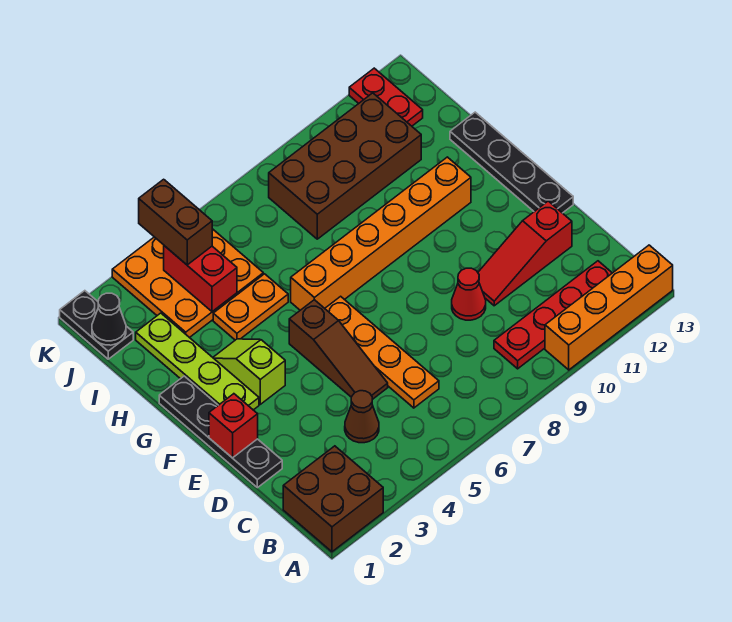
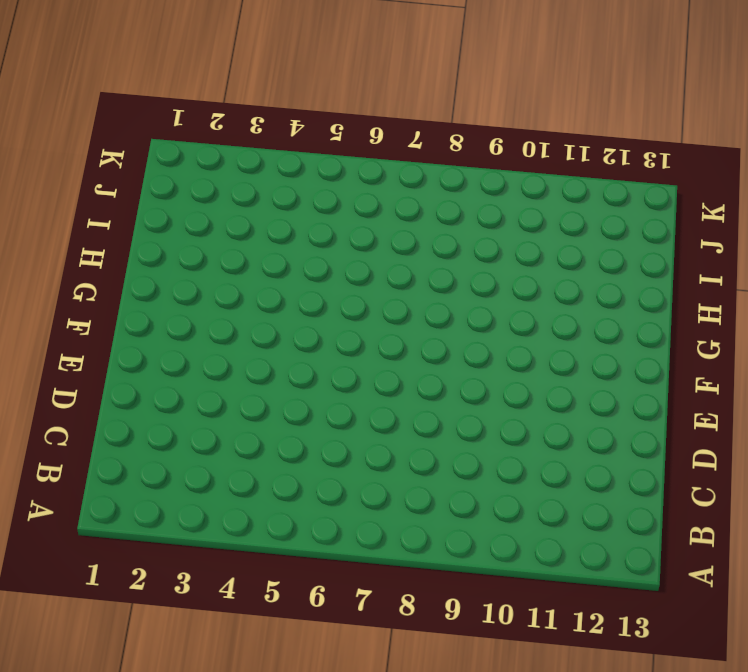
none -> brown brick A1:B2 level 1
none -> orange brick A10:A13 level 1
none -> red plate B9:B12 level 1

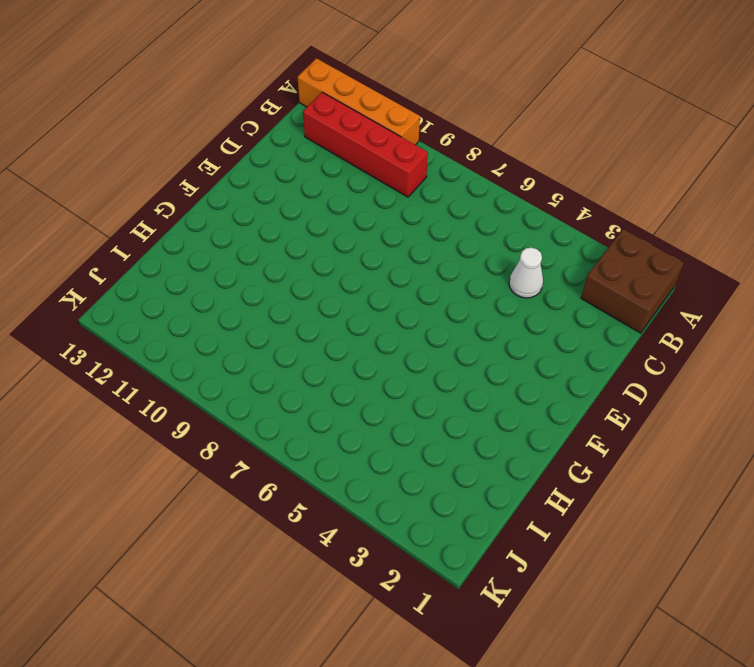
red brick B9:B12 level 1 -> red plate B9:B12 level 1
white cone C4 level 1 -> brown cone C4 level 1
none -> orange plate C6:F6 level 1
none -> black plate D1:G1 level 1
none -> brown slope D5:F5 level 1 top F

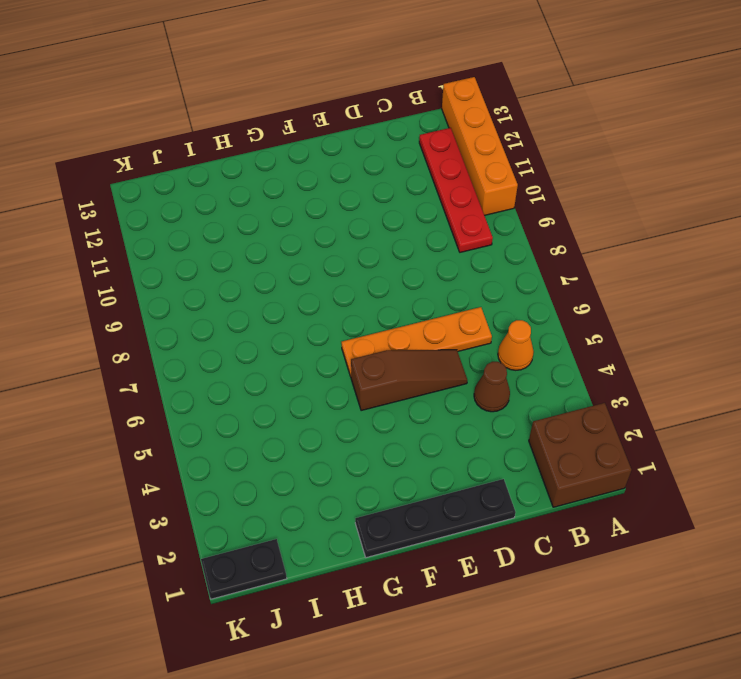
orange cone B5 level 1 -> none
none -> red cone D9 level 1
none -> red slope D10:D12 level 1 top 12
none -> black plate E13:H13 level 1

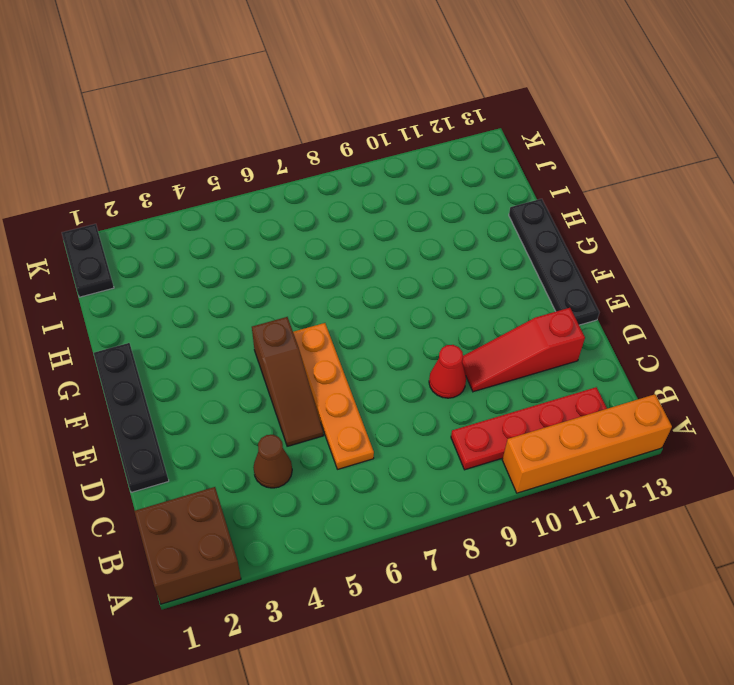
none -> lime plate F2:I2 level 1
none -> lime slope F3:G3 level 1 top F
none -> orange brick G6:G11 level 1

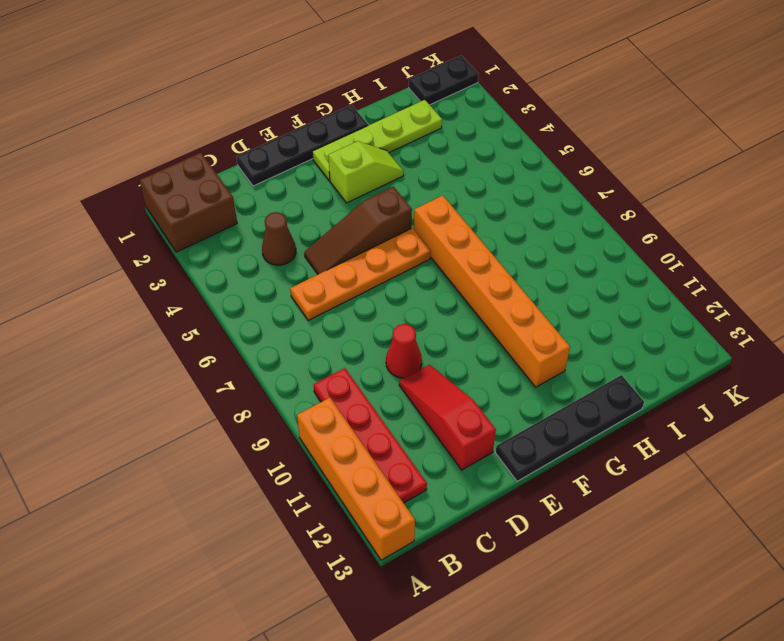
none -> orange plate H4:H5 level 1
none -> orange plate I3:K5 level 1
none -> brown brick I8:J11 level 1

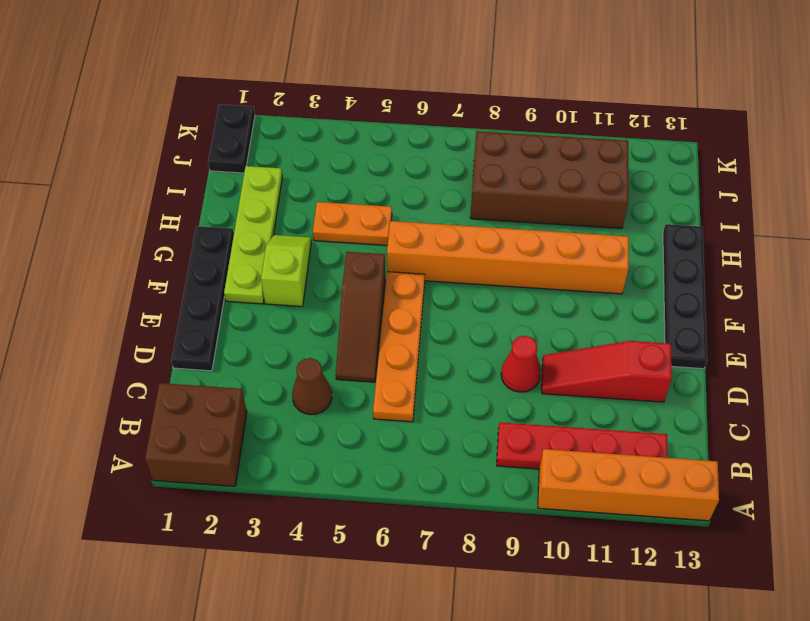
none -> orange plate I3:K5 level 1
none -> red plate J12:K12 level 1
none -> red brick E1 level 2

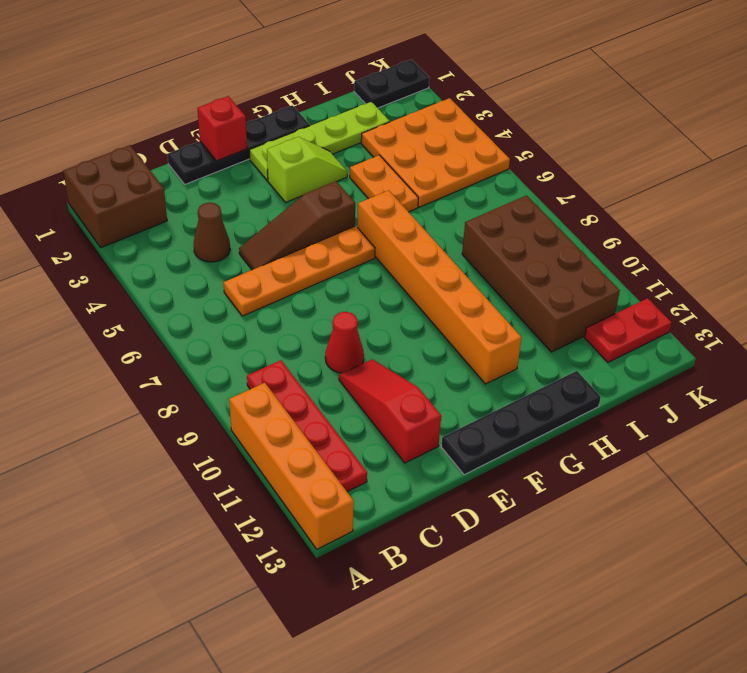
none -> red brick I4:J4 level 2
none -> black cone J1 level 2
none -> brown brick J4:K4 level 3

